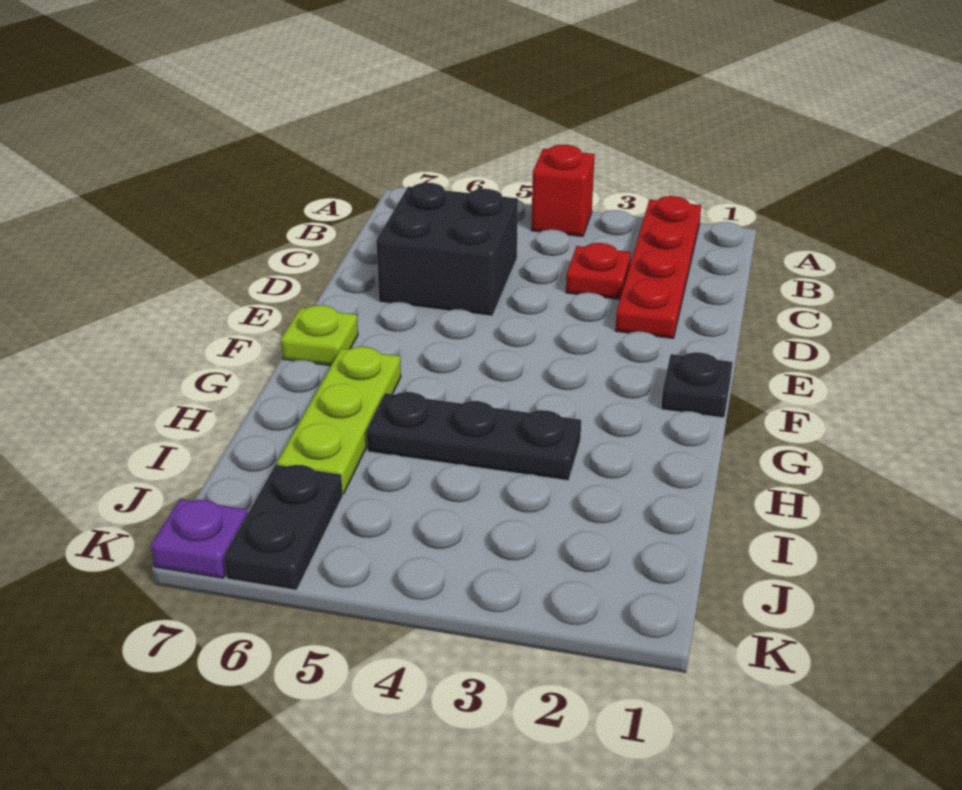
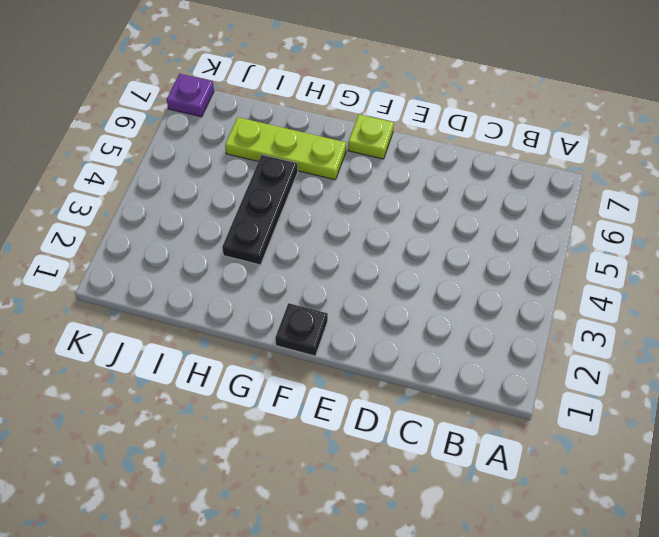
none -> red plate A2:D2 level 1
none -> red brick A4 level 1

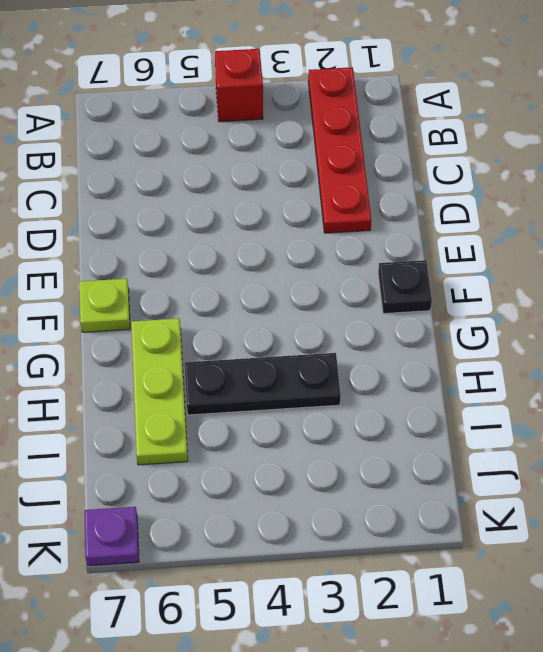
none -> red plate C3 level 1
none -> black brick C5:D6 level 1

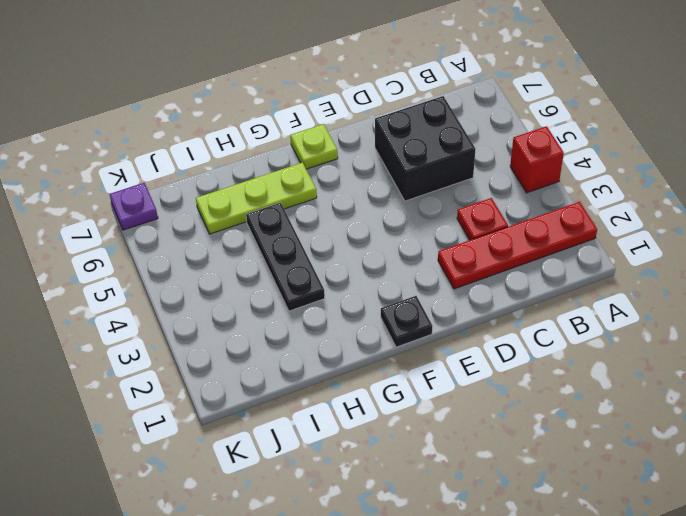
none -> black plate J6:K6 level 1

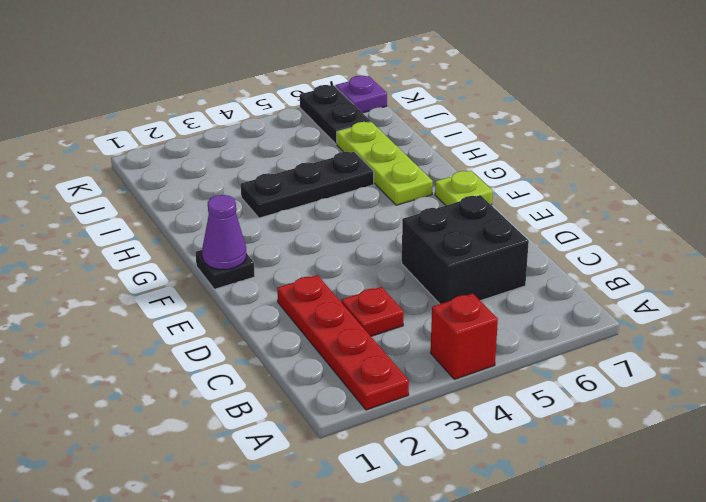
purple cone F1 level 2 -> none

